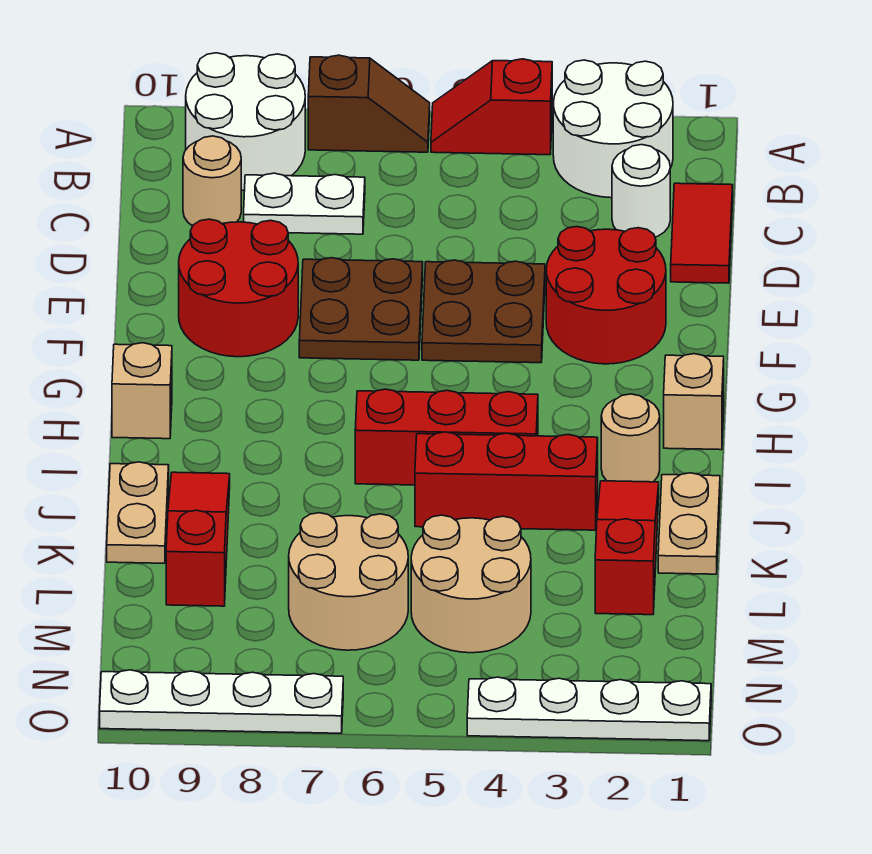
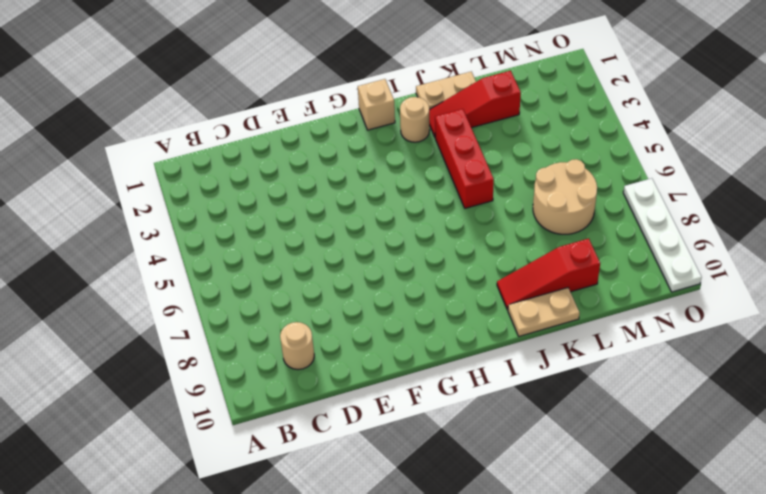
none -> white round brick A2:B3 level 1
none -> red slope A4:A5 level 1 top 4
none -> brown slope A6:A7 level 1 top 7

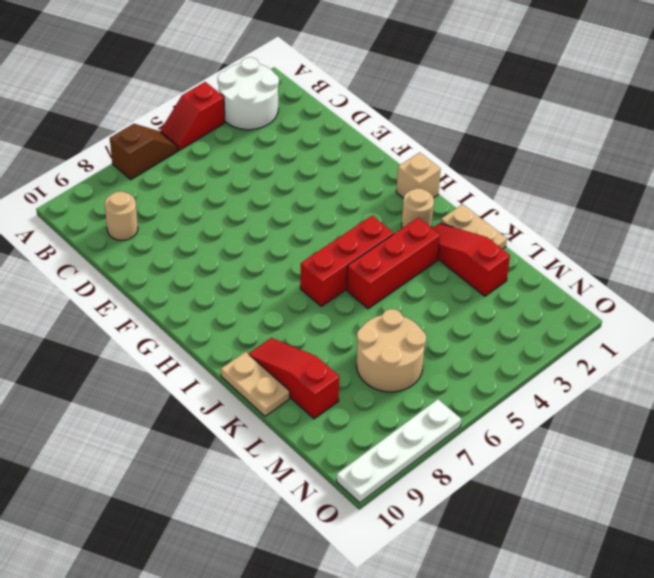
none -> white round brick A8:B9 level 1
none -> red tile C1:D1 level 1
none -> white round brick C2 level 1

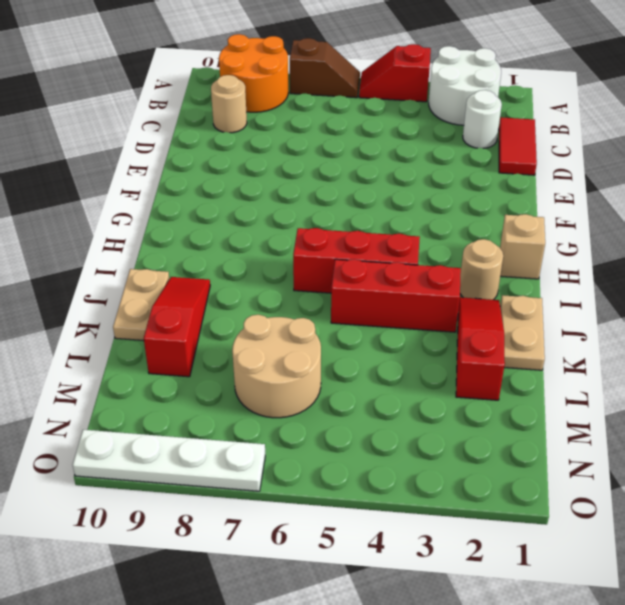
orange round brick A8:B9 level 1 -> white round brick A8:B9 level 1
none -> white plate C7:C8 level 1
none -> red round brick E2:F3 level 1
none -> brown plate E4:F5 level 1

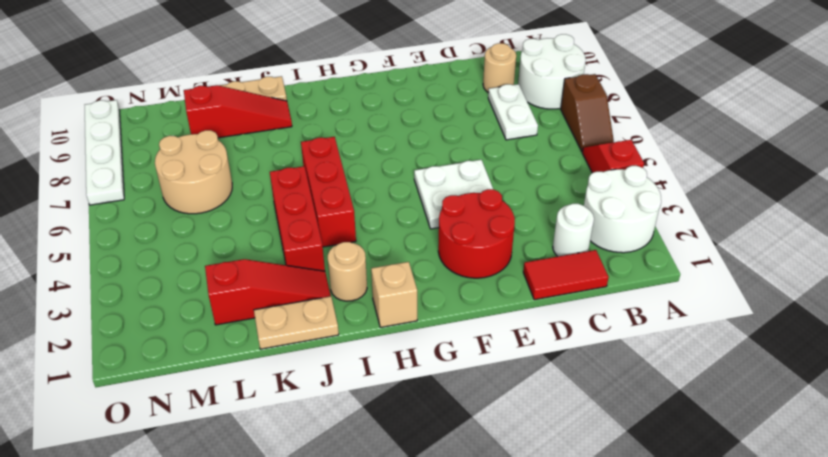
white plate E4:F5 level 1 -> brown plate E4:F5 level 1
none -> brown plate E6:F7 level 1
none -> red round brick E8:F9 level 1
none -> tan brick H10 level 1

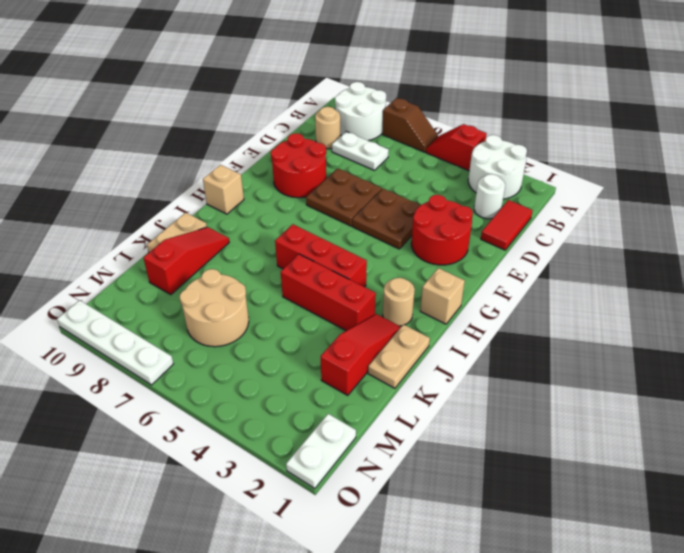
white plate N1:O1 level 1 -> white plate O1:O4 level 1
none -> tan round brick L4:M5 level 1

